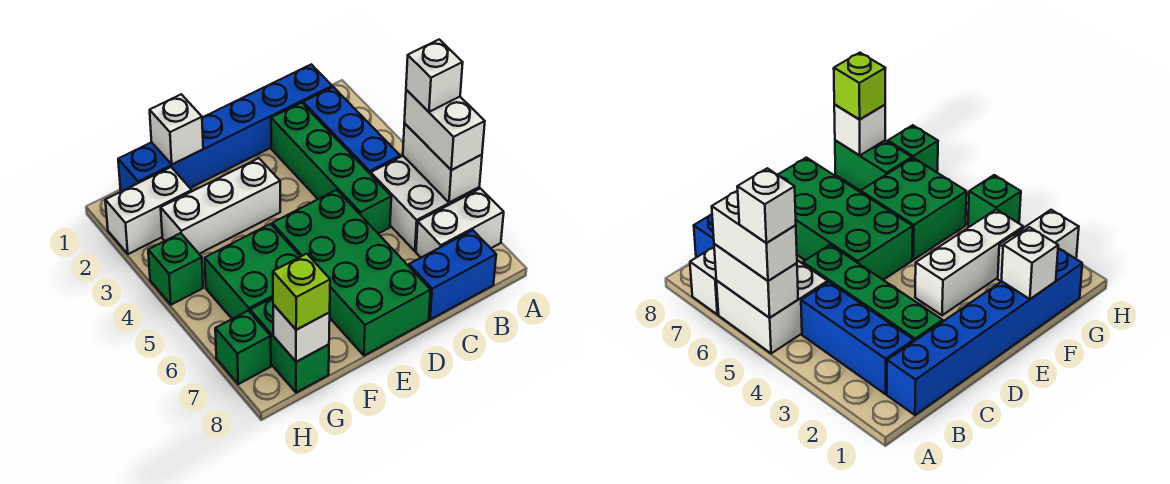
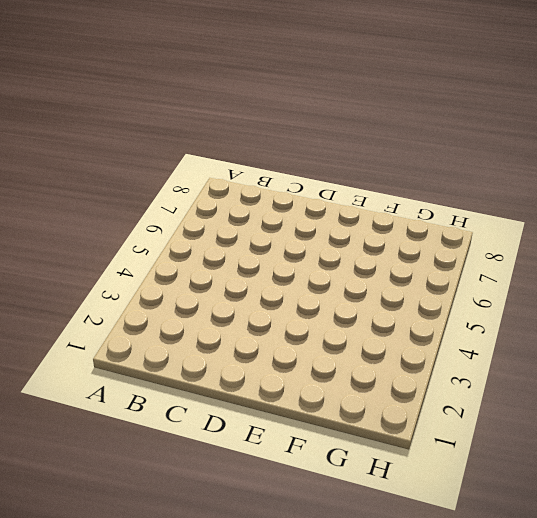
none -> white brick A5:B6 level 1
none -> white brick A7:B7 level 1
none -> blue brick B1:G1 level 1

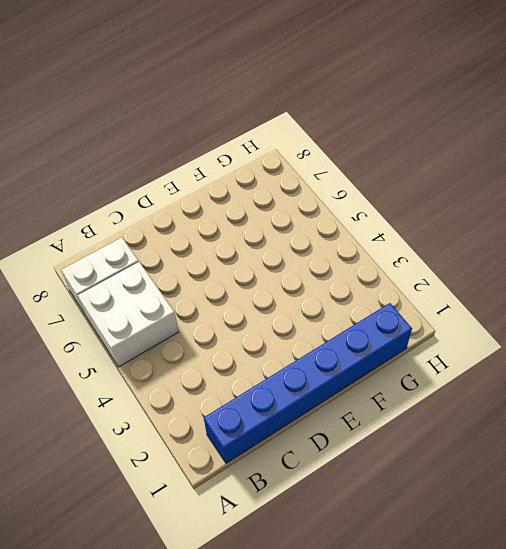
none -> blue brick B2:B4 level 1
none -> blue brick B8:C8 level 1
none -> green brick C2:C5 level 1

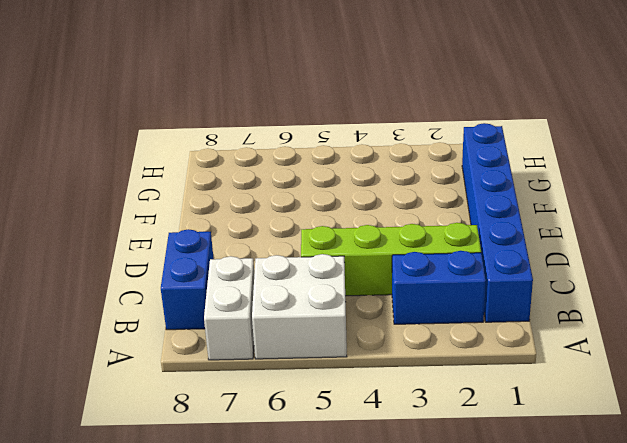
blue brick B2:B3 level 1 -> blue brick B2:B4 level 1
lime brick C2:C5 level 1 -> green brick C2:C5 level 1
none -> green brick D5:E8 level 1
none -> white brick E3:G3 level 1
none -> green brick F5:G6 level 1

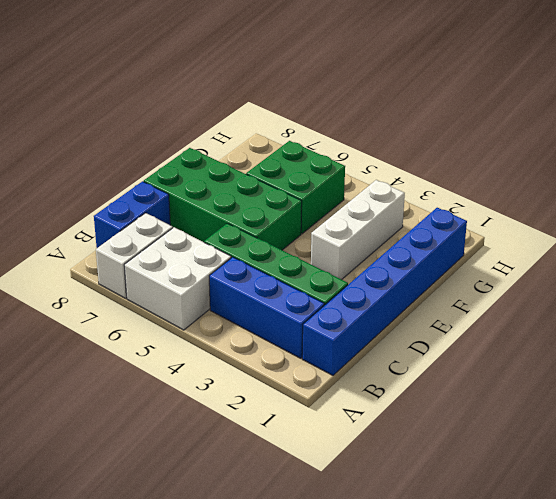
none -> white brick G2:H2 level 1
none -> green brick G7:G8 level 1
none -> green brick H4 level 1

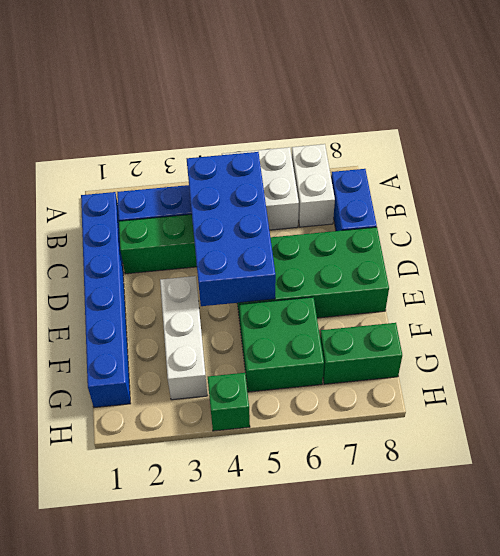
blue brick B4:E5 level 2 -> none
none -> white brick G2:H2 level 1
none -> green brick H7 level 1
none -> white brick A5:A6 level 2

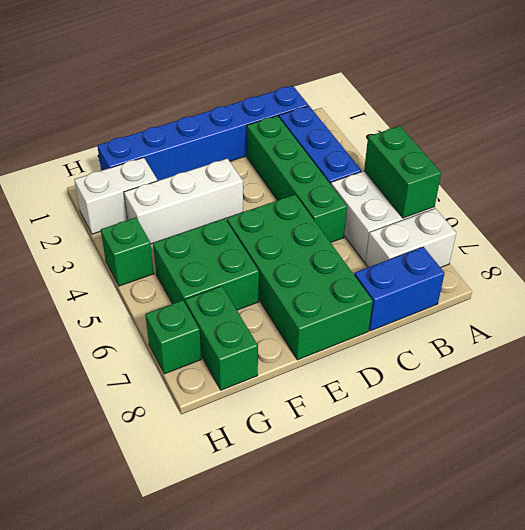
green brick A5:A6 level 2 -> white brick A5:A6 level 2
none -> white brick F1 level 2
none -> white brick G8 level 2
none -> white brick A5:A6 level 3

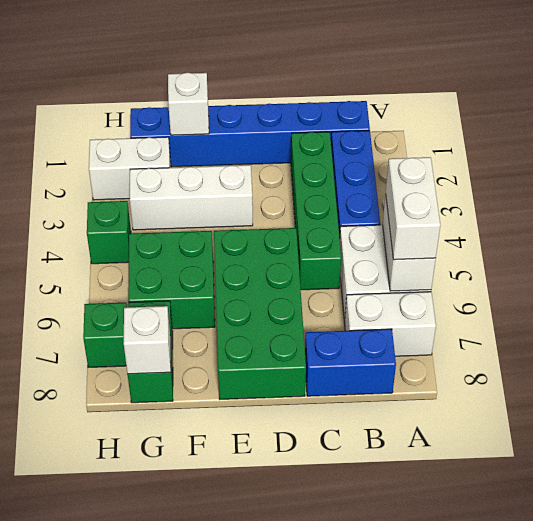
none -> lime brick G8 level 3
none -> white brick A5 level 4

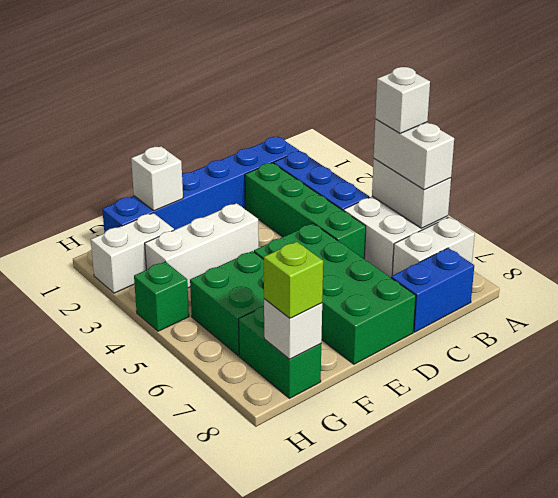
none -> green brick H7 level 1

